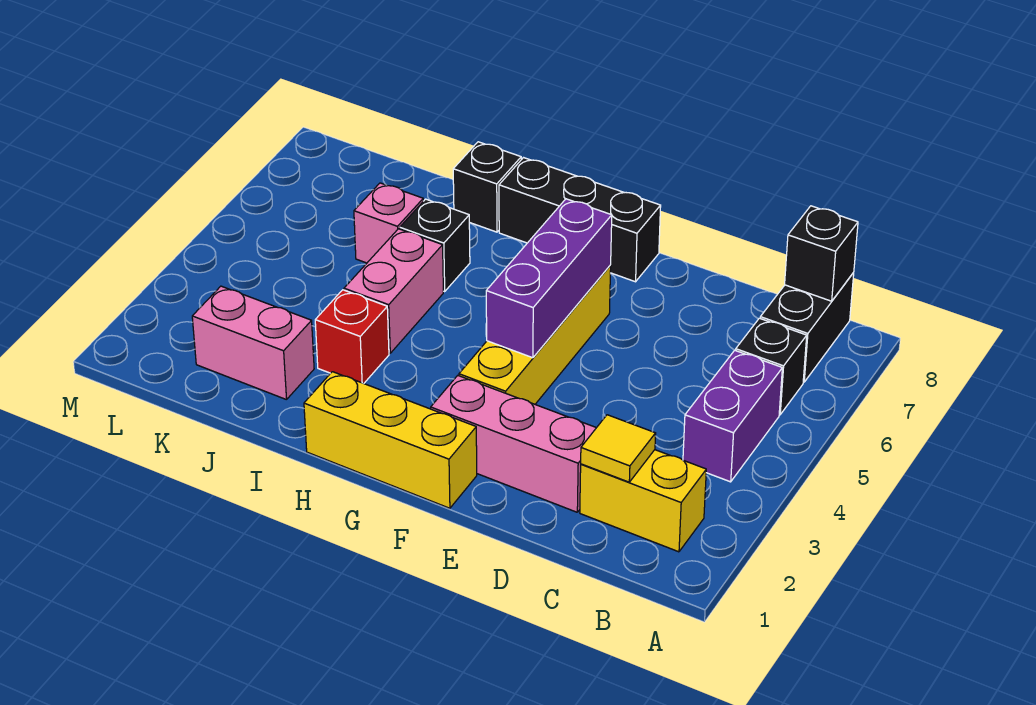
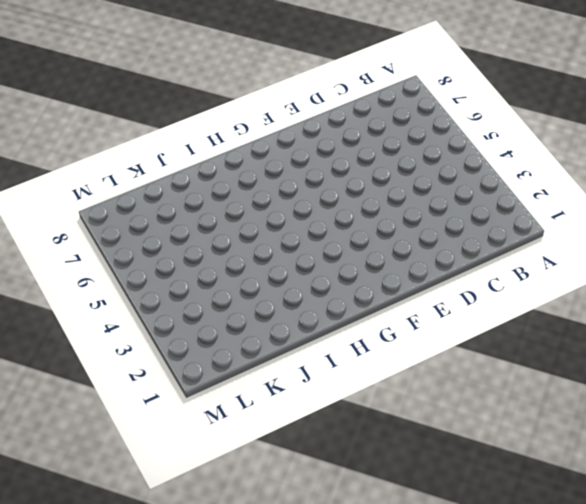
none -> yellow brick B2:C2 level 1
none -> purple brick B4:B5 level 1
none -> black brick B6 level 1

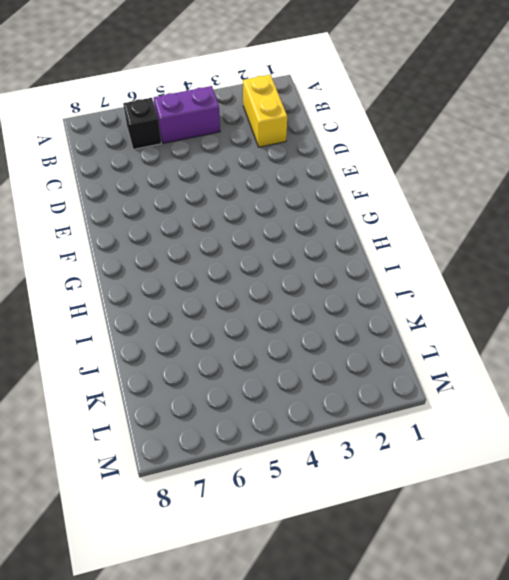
none -> black brick B7:B8 level 1
none -> pink brick D2:F2 level 1
none -> yellow brick F1:H1 level 1

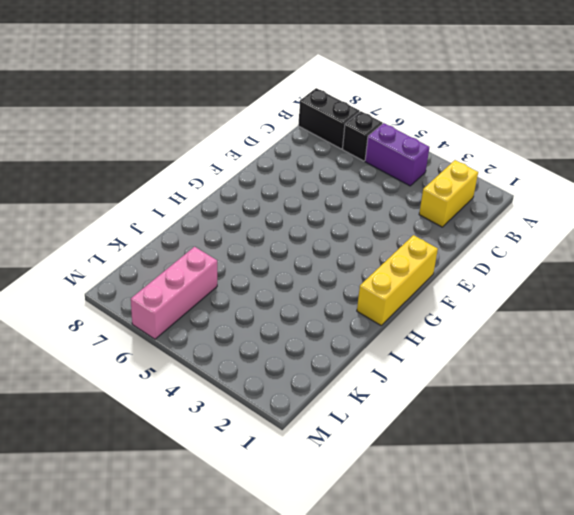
pink brick K6:M6 level 1 -> pink brick D2:F2 level 1
none -> yellow brick F3:F6 level 1
none -> black brick F8:H8 level 1
none -> red brick I3 level 1

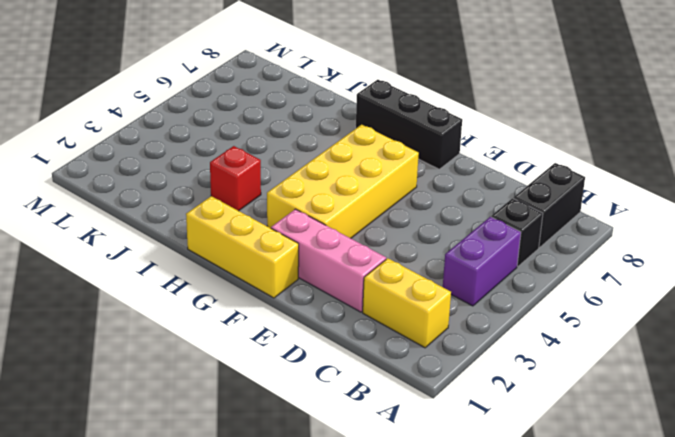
yellow brick F3:G6 level 1 -> yellow brick F3:F6 level 1
none -> pink brick I4:I5 level 1
none -> black brick I6 level 1
none -> black brick I8 level 1

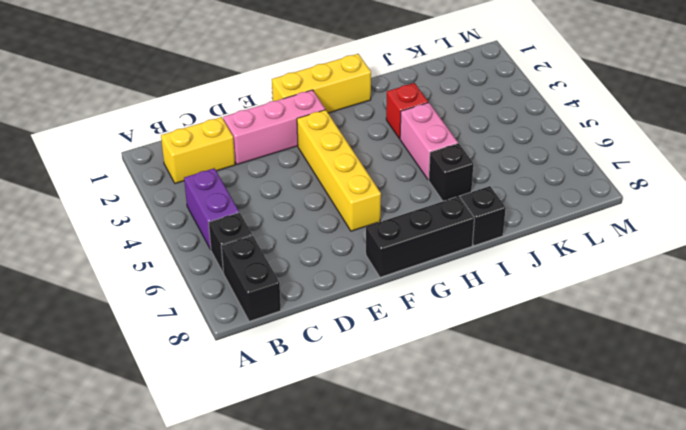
none -> pink brick J2:K2 level 1
none -> pink brick J6 level 1
none -> black brick B8 level 2

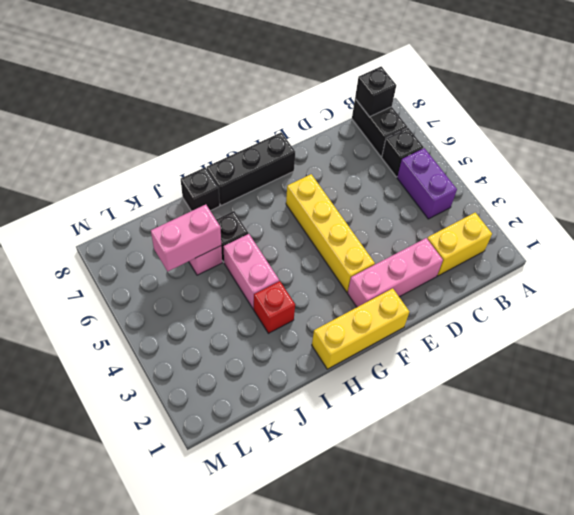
pink brick J6:K6 level 2 -> pink brick J2:K2 level 1
none -> yellow tile C2 level 2
none -> purple brick F4:F6 level 2

